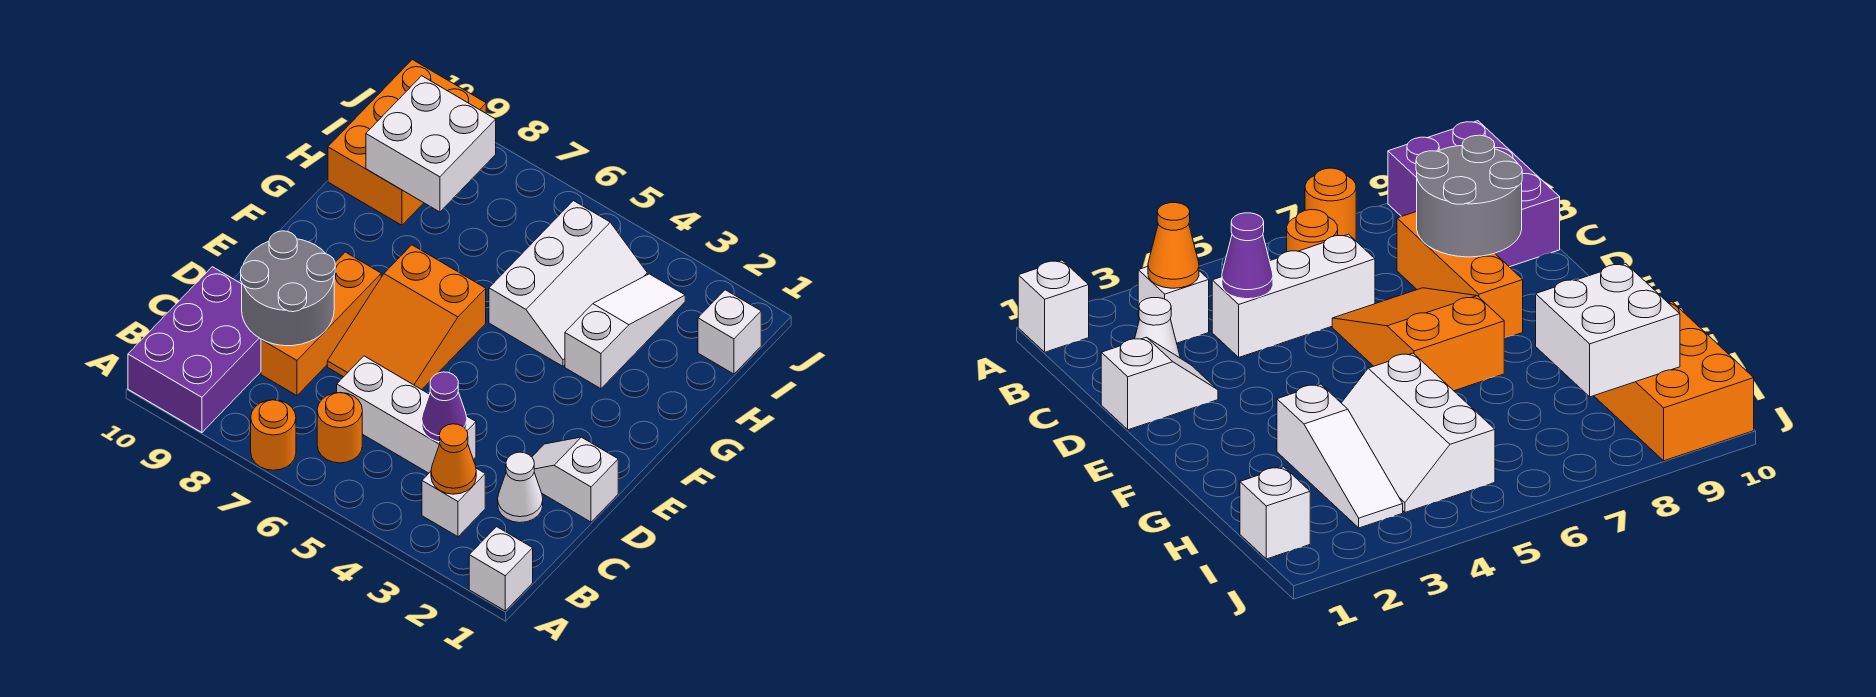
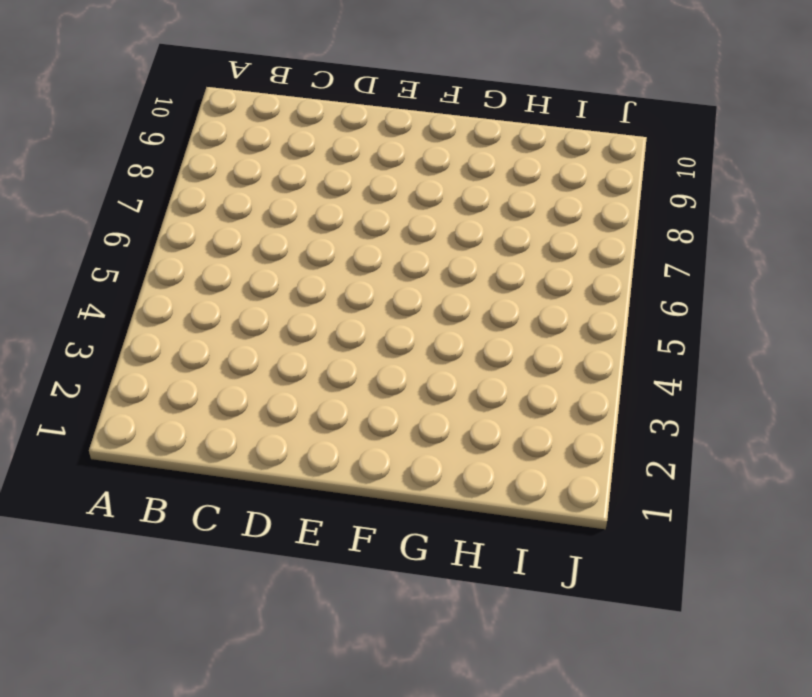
none -> white brick A1 level 1
none -> orange round brick A7 level 1
none -> purple brick A9:C10 level 1

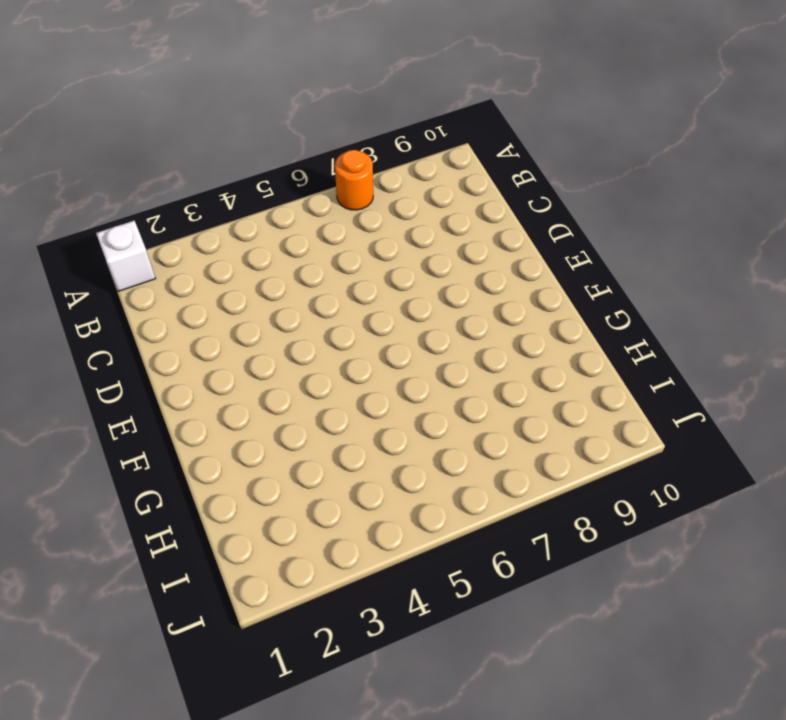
none -> purple brick A9:C10 level 1
none -> white brick B3 level 1
none -> orange round brick B6 level 1

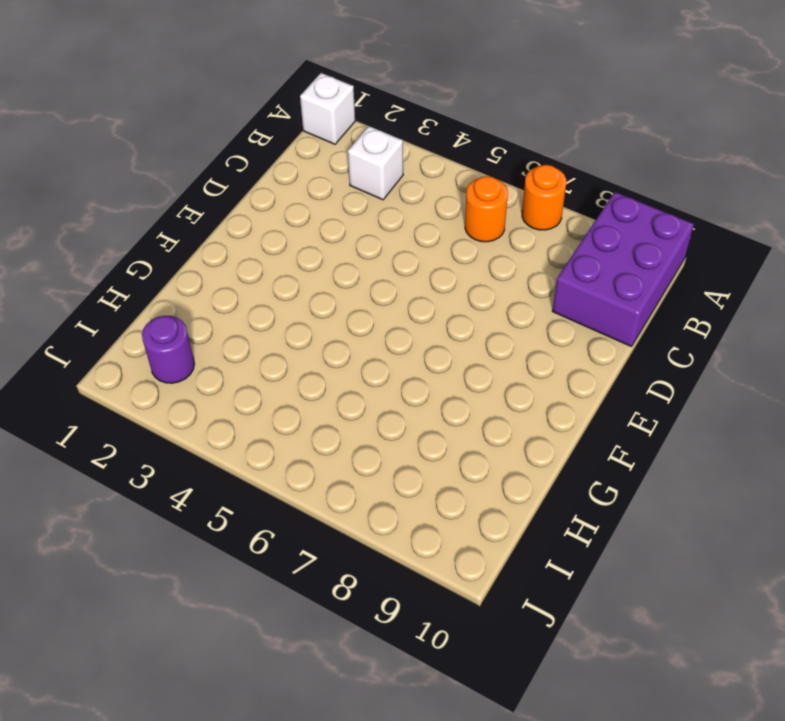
purple round brick I2 level 1 -> none
none -> white cone C2 level 1
none -> white brick C4:C6 level 1
none -> orange brick C8:E8 level 1

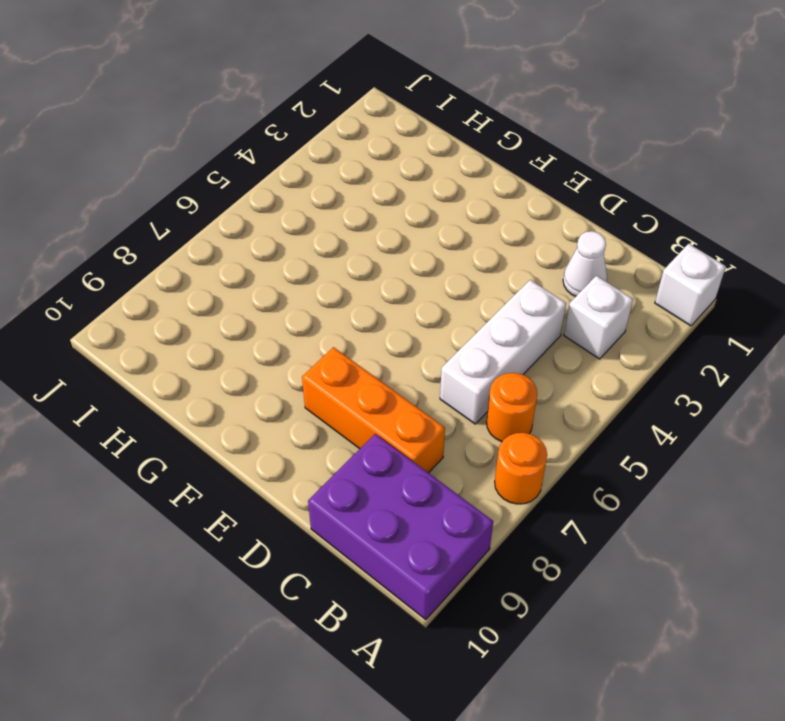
none -> white slope D1:D2 level 1 top 1
none -> orange slope D6:F7 level 1 top F
none -> white slope G3:I3 level 1 top G

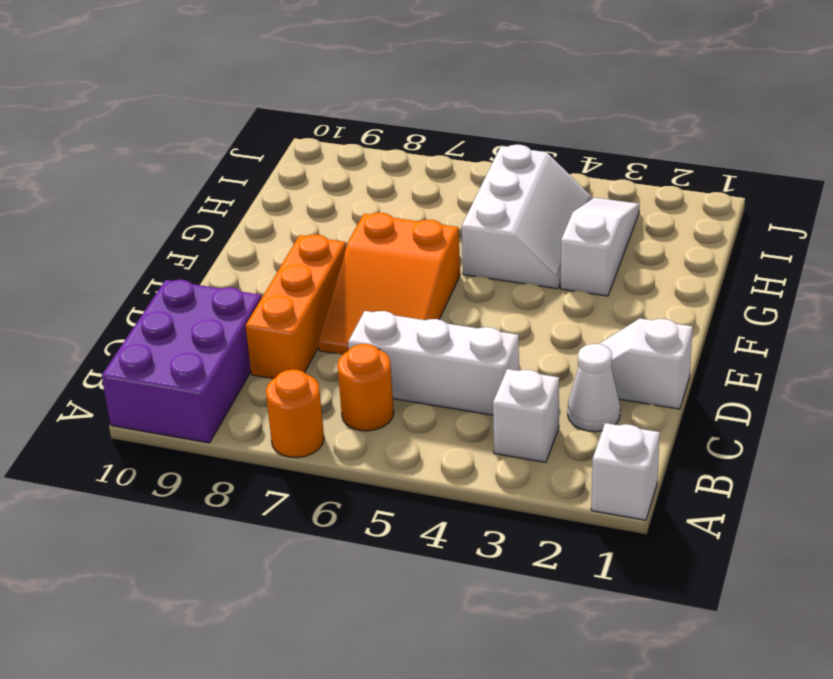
none -> orange brick H9:J10 level 1
none -> white brick I1 level 1
none -> orange cone B3 level 2

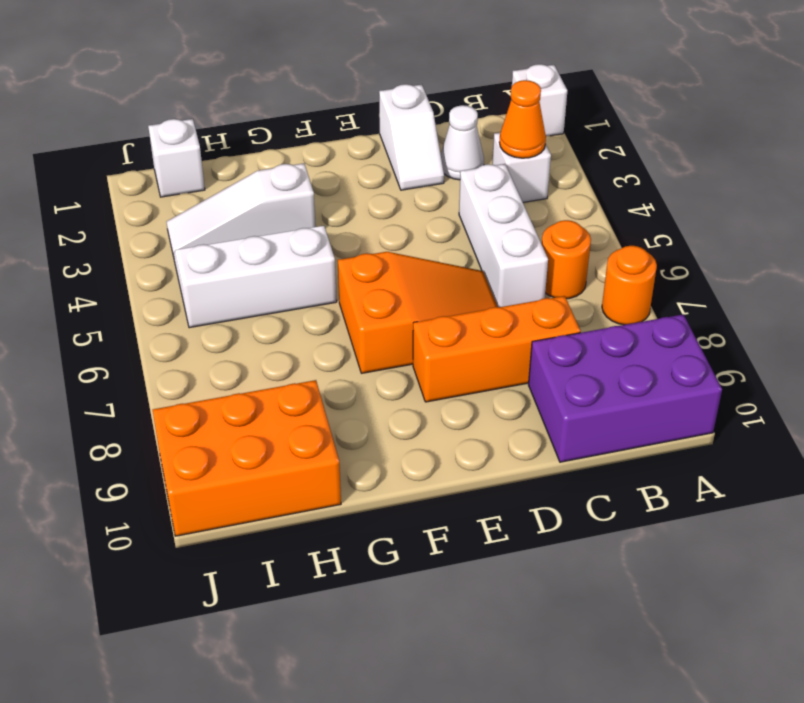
none -> purple cone C4 level 2
none -> grey round brick C8:D9 level 2
none -> white brick H8:I9 level 2

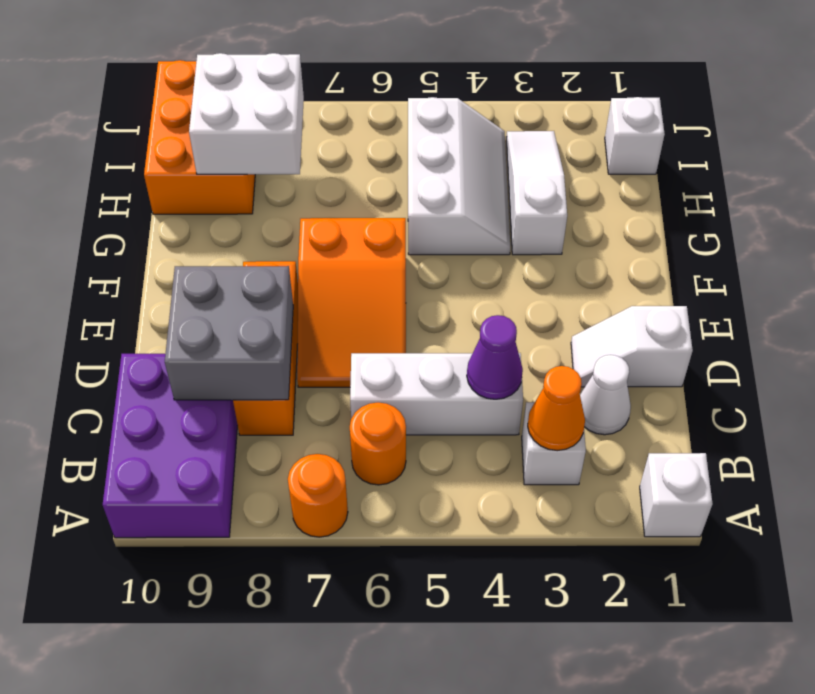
grey brick C8:D9 level 2 -> grey round brick C8:D9 level 2

